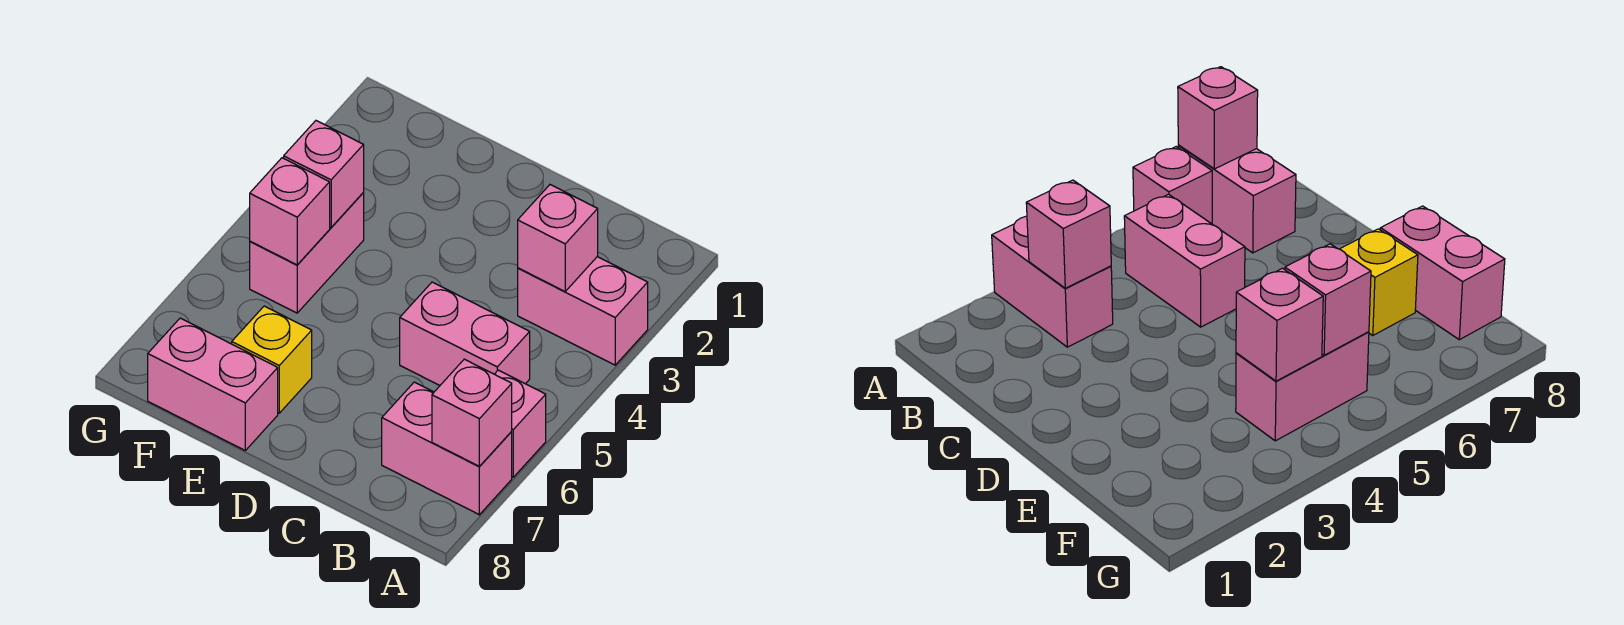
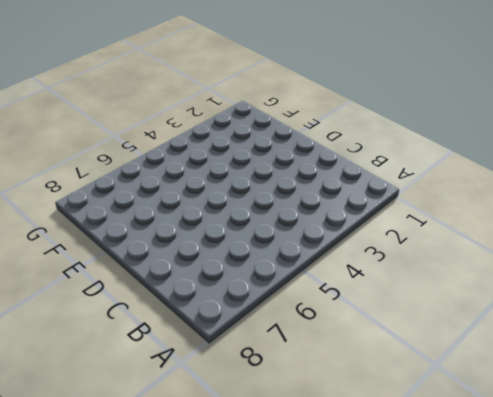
none -> pink brick A3:B3 level 1
none -> pink brick A6 level 1

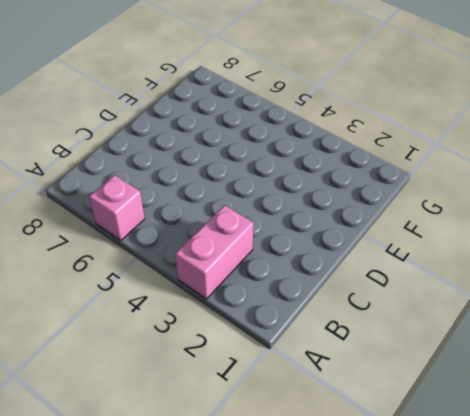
none -> pink brick A7:B7 level 1
none -> pink brick B5:C5 level 1

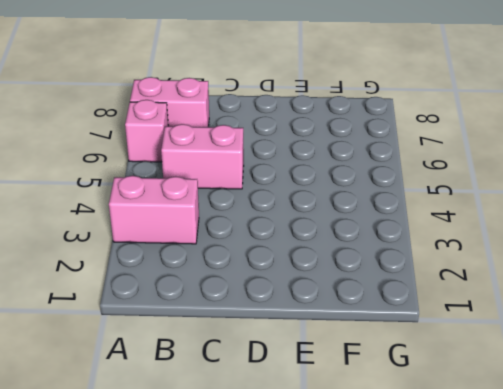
none -> yellow brick E7 level 1
none -> pink brick E8:F8 level 1

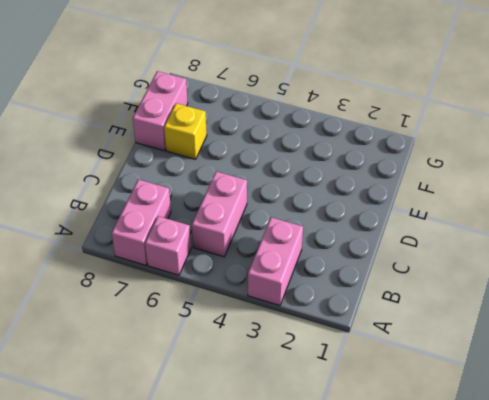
none -> pink brick F4:F5 level 1
none -> pink brick A7 level 2

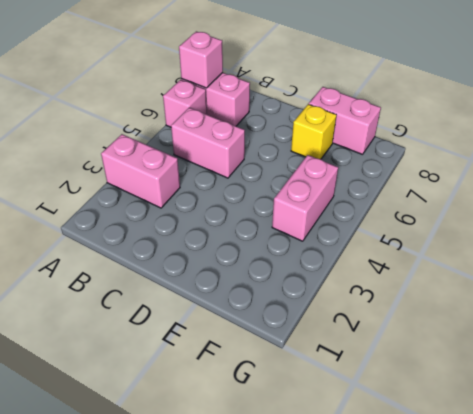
none -> pink brick B3 level 2
none -> pink brick F4 level 2

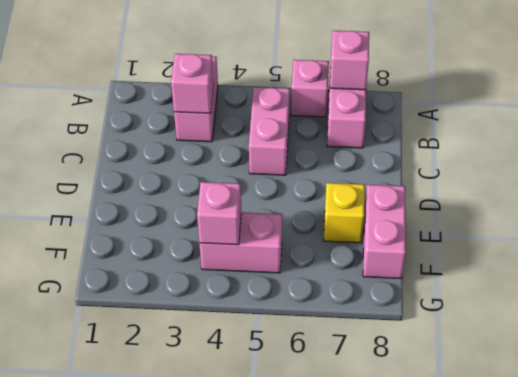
none -> pink brick F5 level 2

